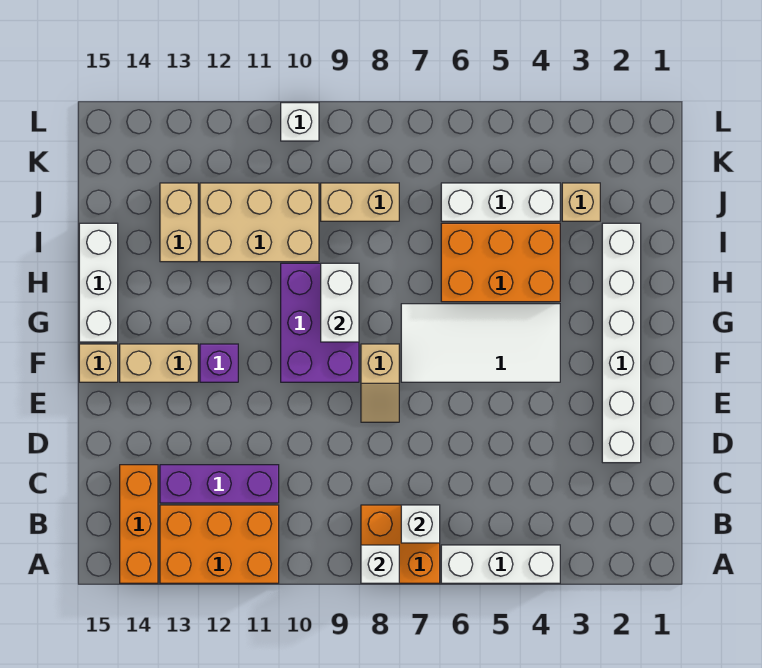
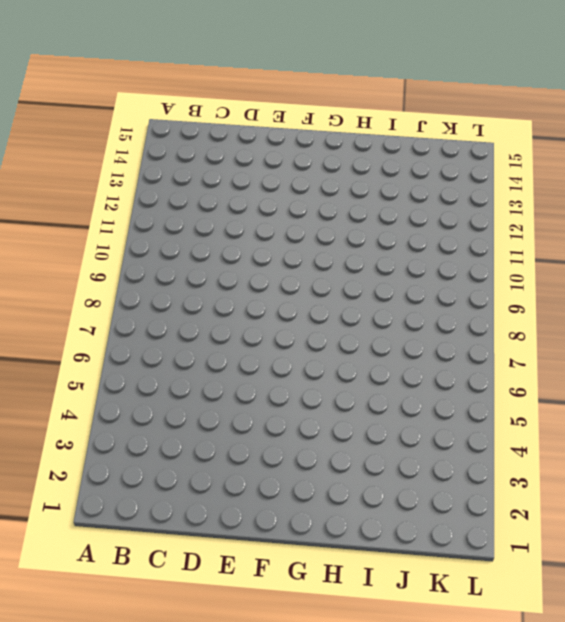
none -> white brick A4:A6 level 1
none -> orange brick A7:B8 level 1
none -> orange brick A11:B13 level 1

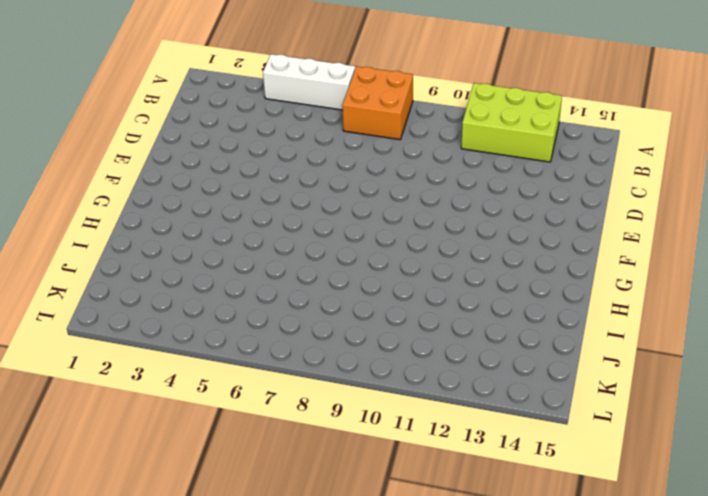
lime brick A11:B13 level 1 -> orange brick A11:B13 level 1
none -> orange brick A14:C14 level 1
none -> purple brick C11:C13 level 1
none -> white brick D2:I2 level 1

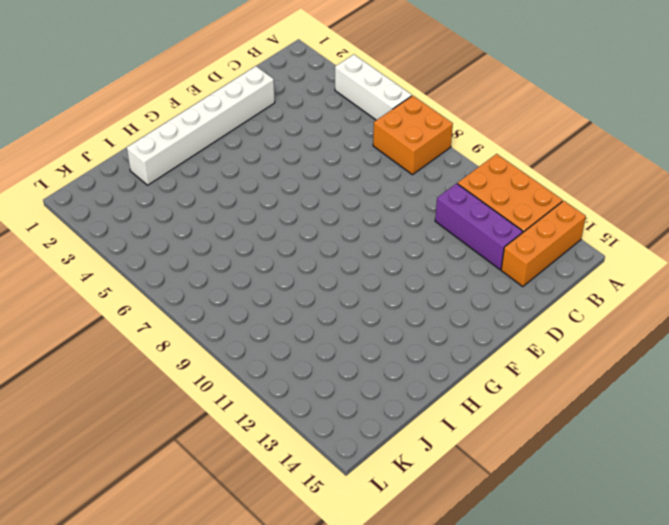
none -> tan slope E8:F8 level 1 top F
none -> white tile F4:G7 level 1
none -> purple brick F9:H10 level 1

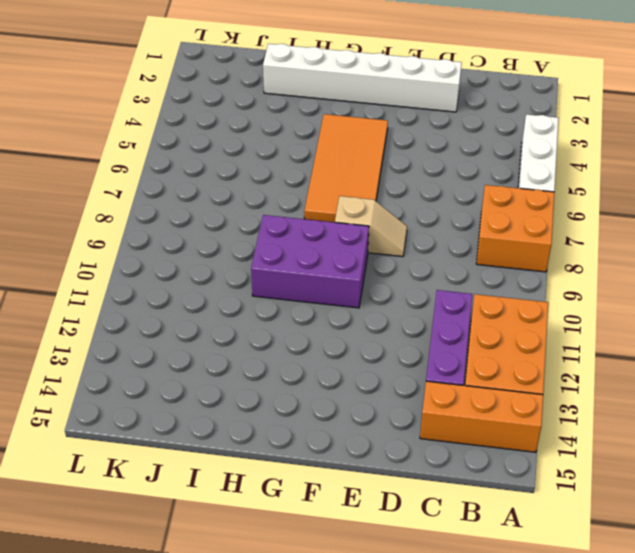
orange tile F4:G7 level 1 -> white tile F4:G7 level 1
none -> purple brick F12 level 1
none -> tan brick F13:F14 level 1
none -> tan brick F15 level 1

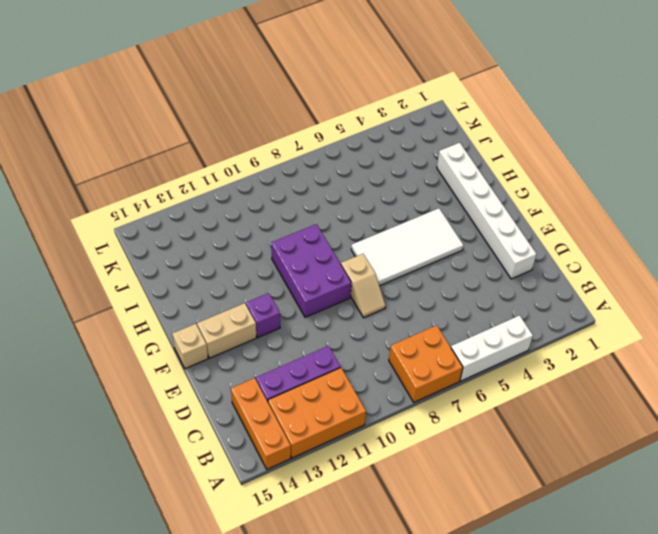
none -> white brick G15:I15 level 1
none -> orange brick H4:I6 level 1
none -> tan brick I10:J12 level 1

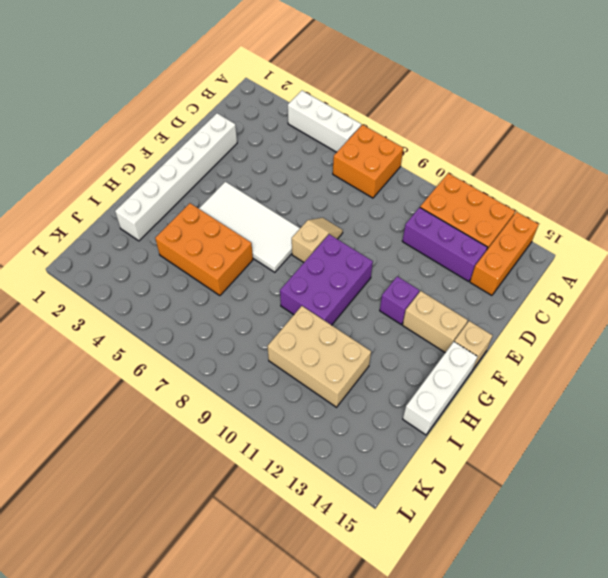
none -> tan brick I13:J13 level 1
none -> tan brick J3 level 1
none -> white brick J4:J6 level 1

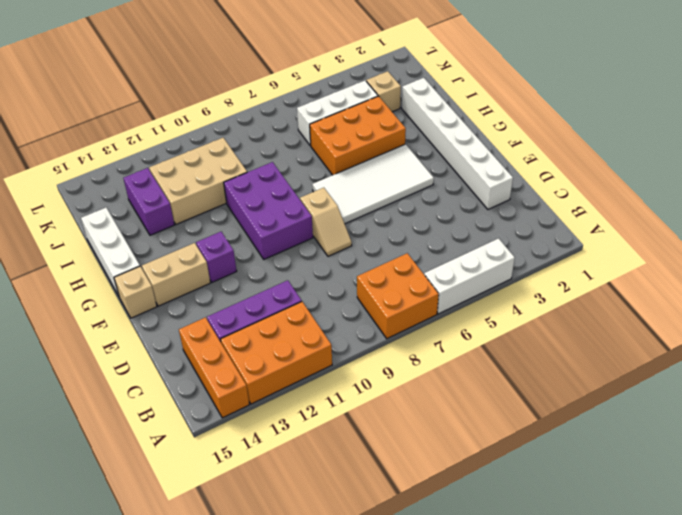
purple brick I13:J13 level 1 -> tan brick I13:J13 level 1
none -> tan brick J8:J9 level 1
none -> white brick L10 level 1
none -> white brick A8 level 2

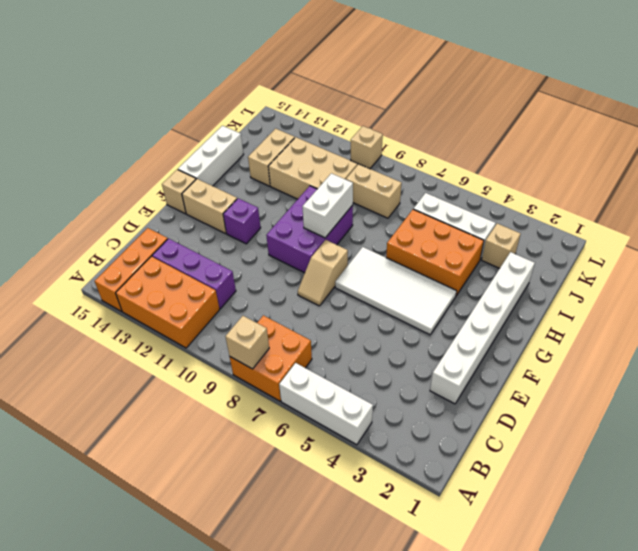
tan brick A8 level 2 -> white brick A8 level 2
tan brick L10 level 1 -> white brick L10 level 1
none -> white brick B7 level 2

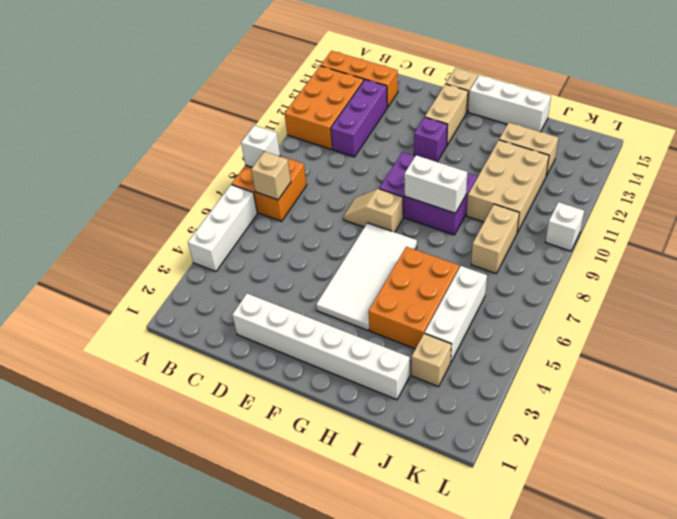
tan brick B7 level 2 -> white brick B7 level 2

